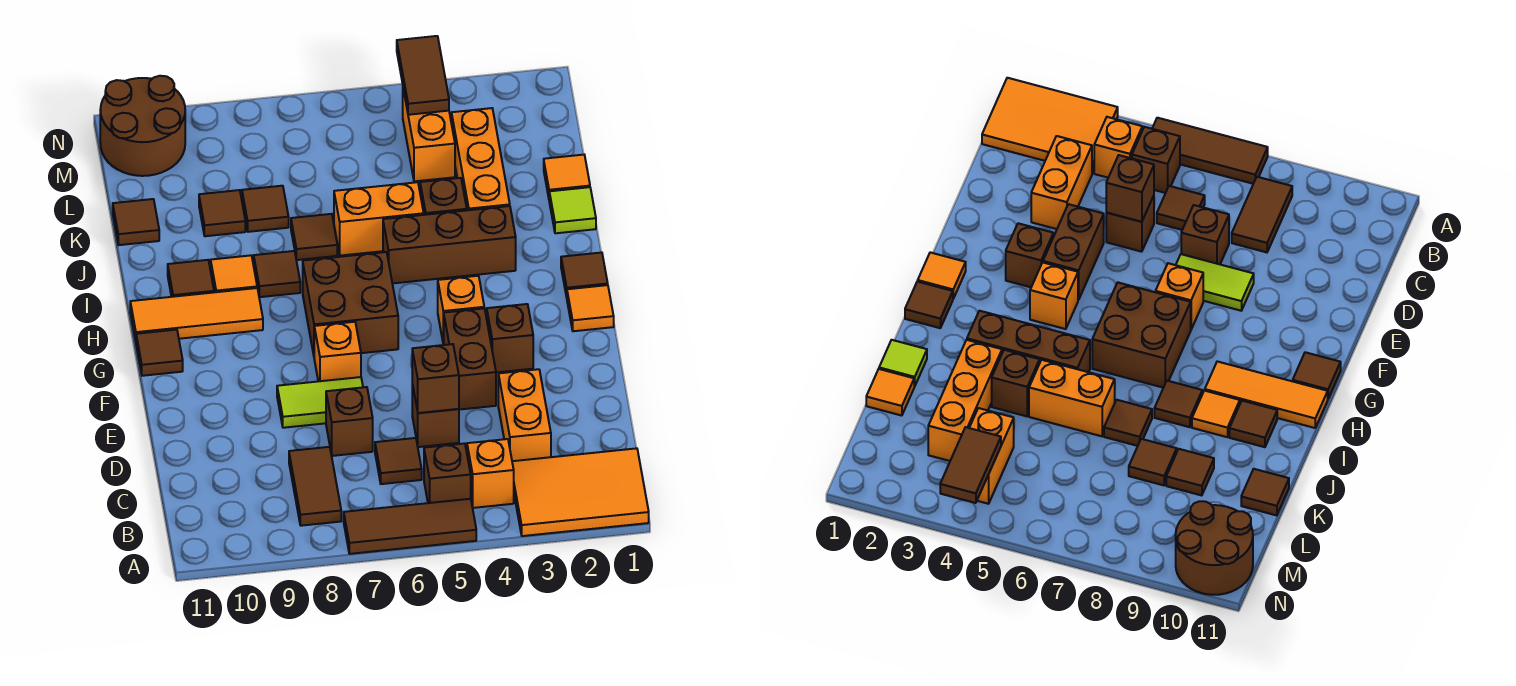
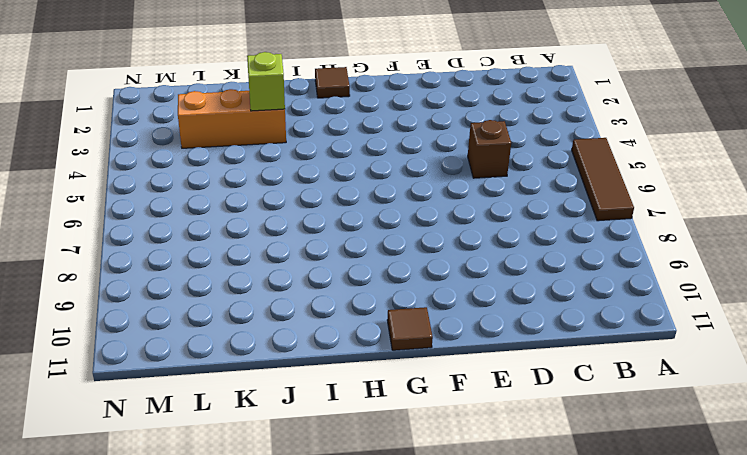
lime brick J3 level 2 -> none
none -> orange tile A1:B3 level 1
none -> orange brick B4 level 1
none -> brown brick B5 level 1
none -> brown tile B8:C8 level 1

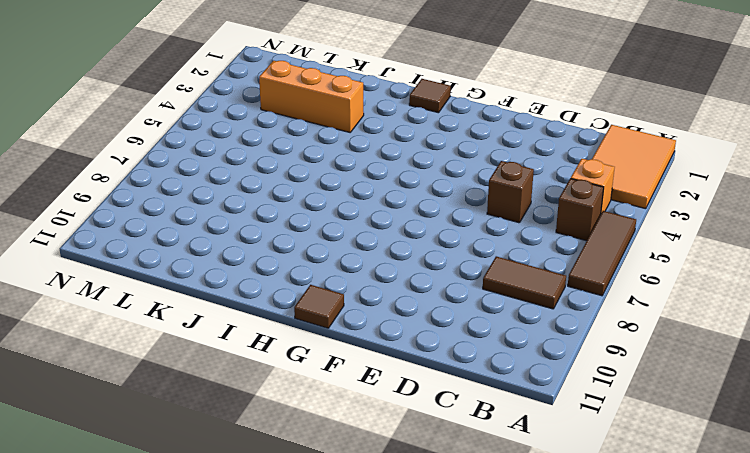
none -> orange brick C3:D3 level 1
none -> brown tile C6 level 1
none -> brown brick D7 level 1
none -> brown brick E4:F4 level 1

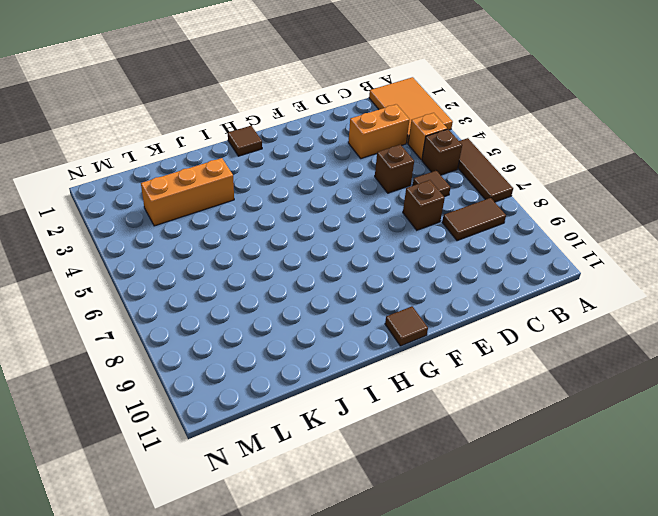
none -> brown brick E4:F4 level 1
none -> lime tile E7:E8 level 1
none -> brown brick F3 level 1
none -> orange brick F7 level 1

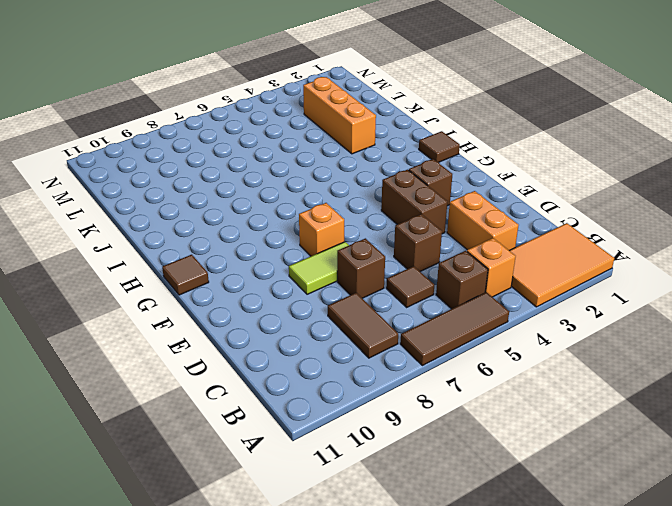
none -> orange tile G1 level 1
none -> orange brick G4 level 1
none -> brown brick G6:H7 level 1
none -> orange tile H9:H11 level 1

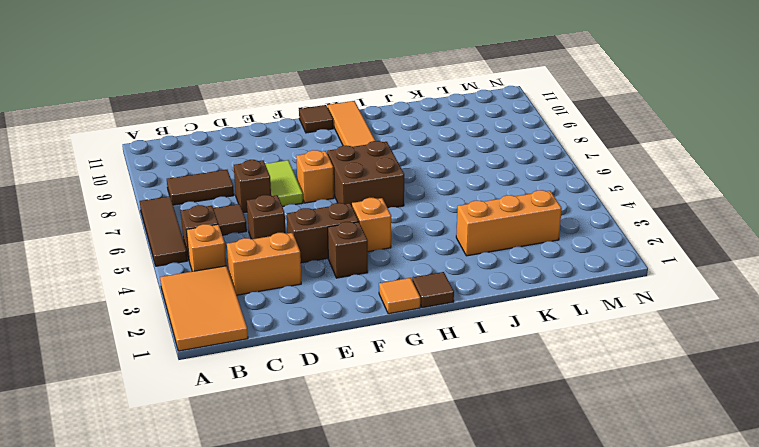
none -> brown brick I3:I5 level 1
none -> brown tile I8 level 1
none -> orange tile I9 level 1
none -> brown tile I10 level 1

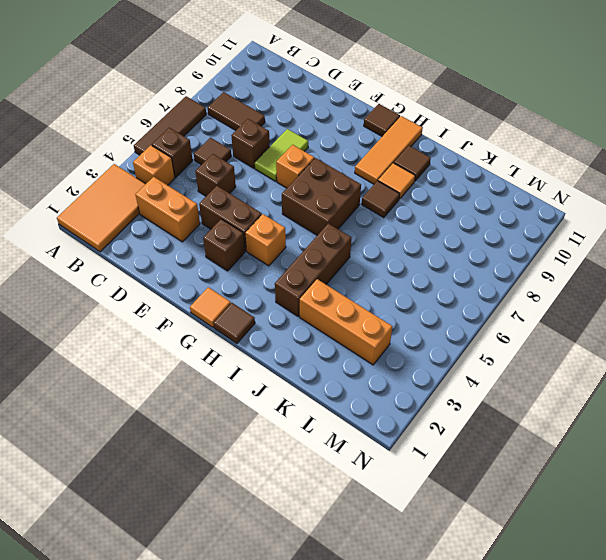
none -> lime tile J1 level 1
none -> brown brick J4 level 1
none -> orange brick J5:J6 level 1
none -> brown tile J7 level 1

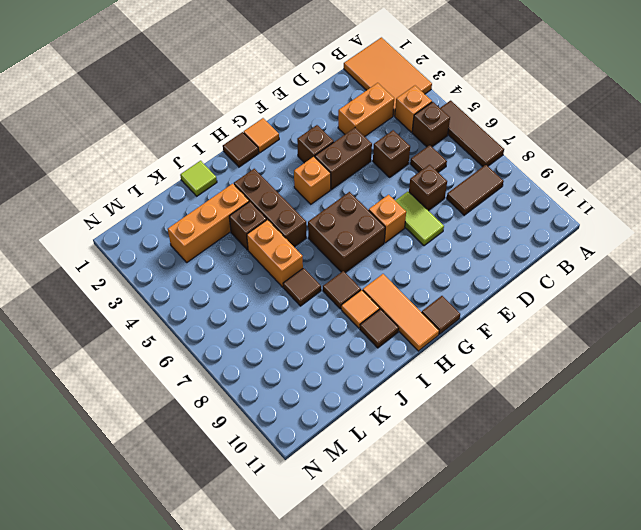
none -> orange tile K1 level 1
none -> brown tile K8 level 1
none -> brown tile K9 level 1
none -> brown tile K11 level 1

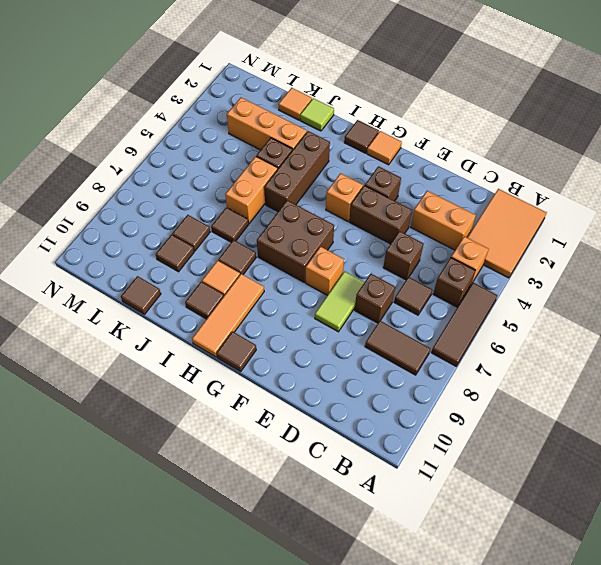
none -> orange brick L4:M4 level 1
none -> brown round brick M10:N11 level 1
none -> brown brick D5 level 2
none -> brown tile M4:N4 level 2

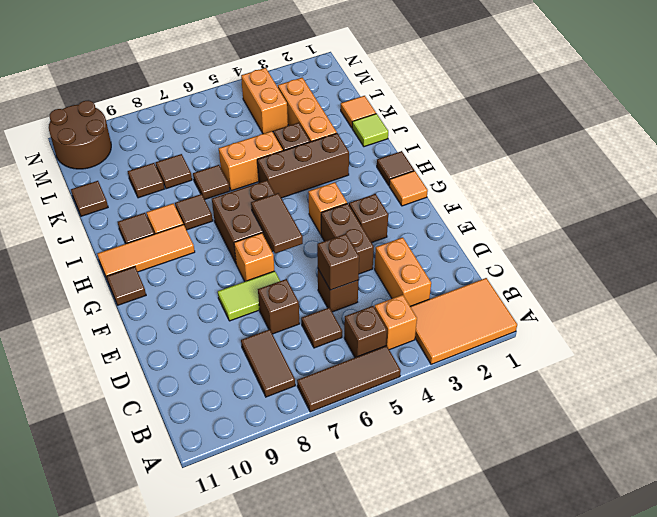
brown tile F6:G6 level 2 -> brown tile M4:N4 level 2

